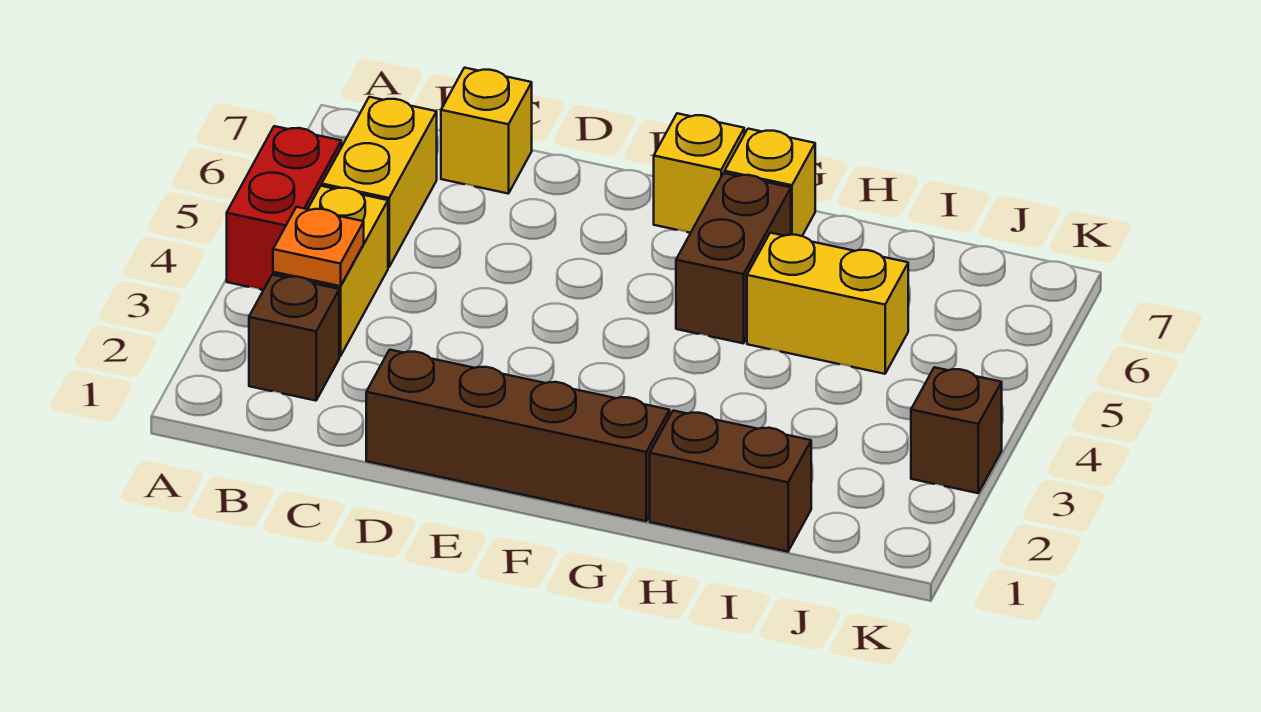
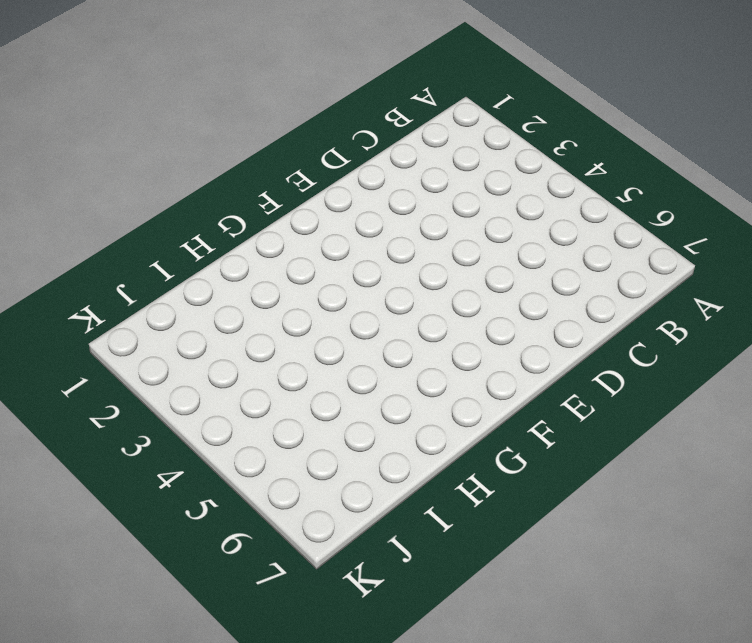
none -> red brick A4:A5 level 1
none -> brown brick B2 level 1
none -> yellow brick B3:B4 level 1

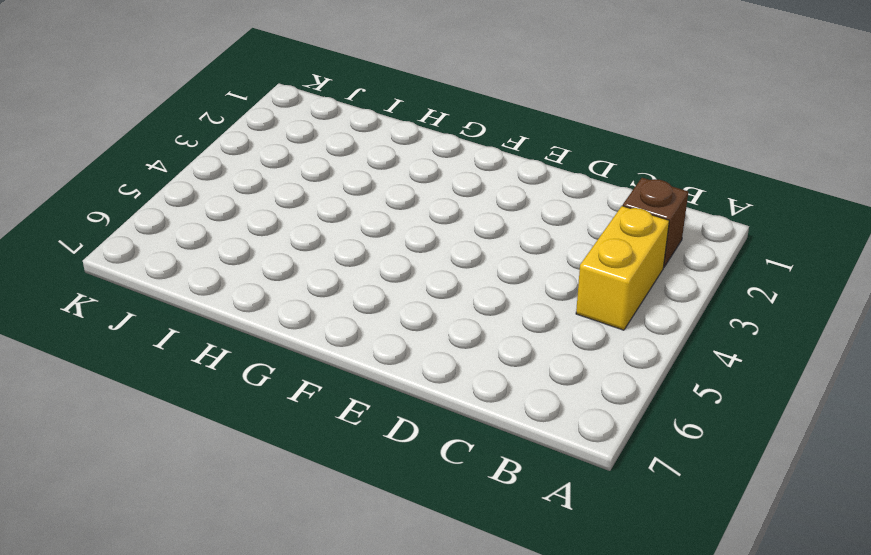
none -> red brick A4:A5 level 1
none -> yellow brick B5:B6 level 1
none -> yellow brick C7 level 1

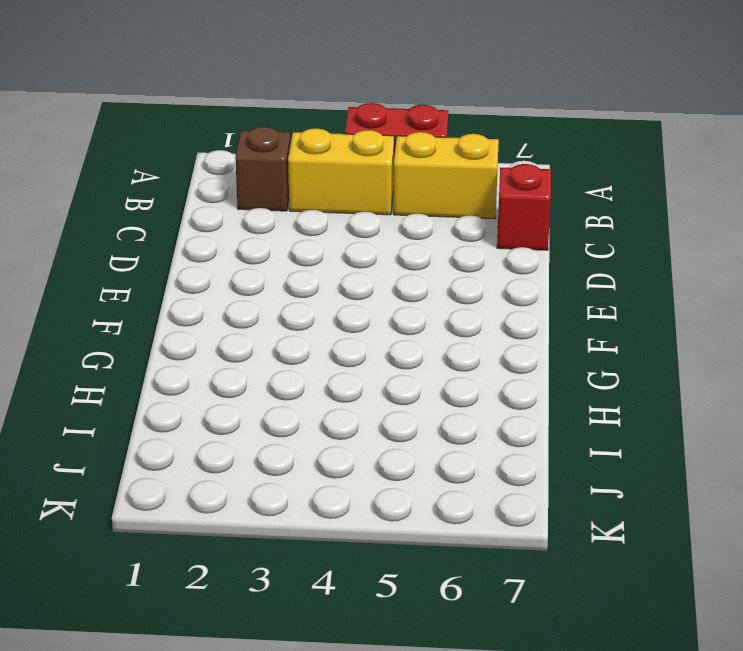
red brick C7 level 1 -> yellow brick C7 level 1
none -> brown brick D1:G1 level 1
none -> yellow brick F7 level 1
none -> brown brick G5:G6 level 1

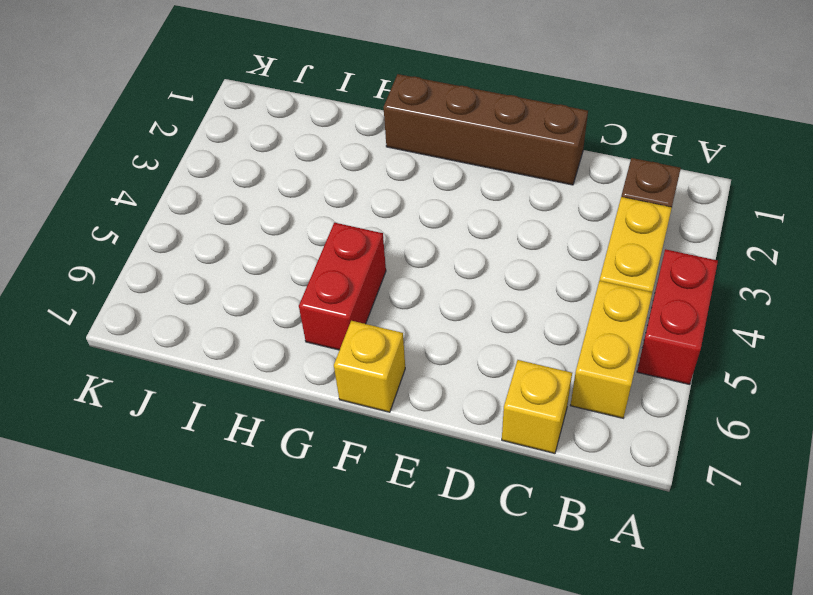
red brick G5:G6 level 1 -> brown brick G5:G6 level 1
none -> yellow brick G7 level 1
none -> brown brick H1:I1 level 1
none -> yellow brick H5:I5 level 1

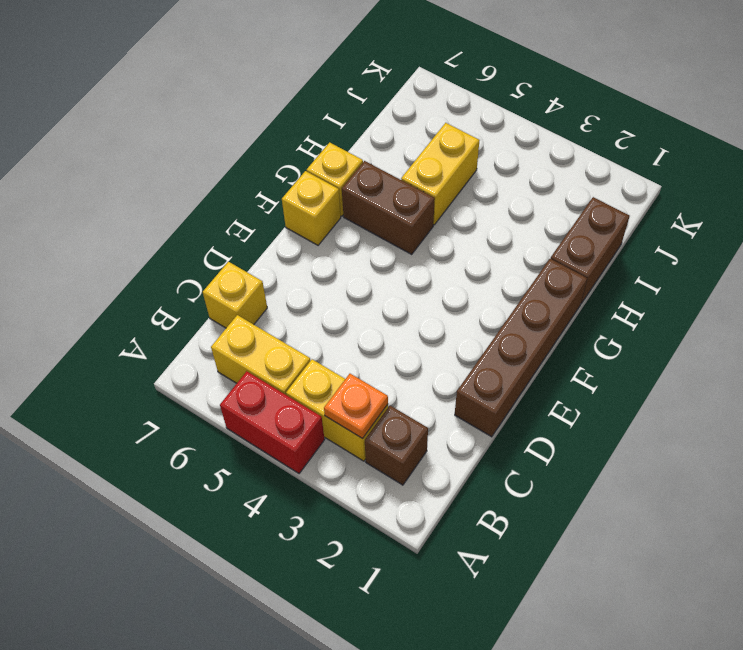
none -> brown brick K3 level 1

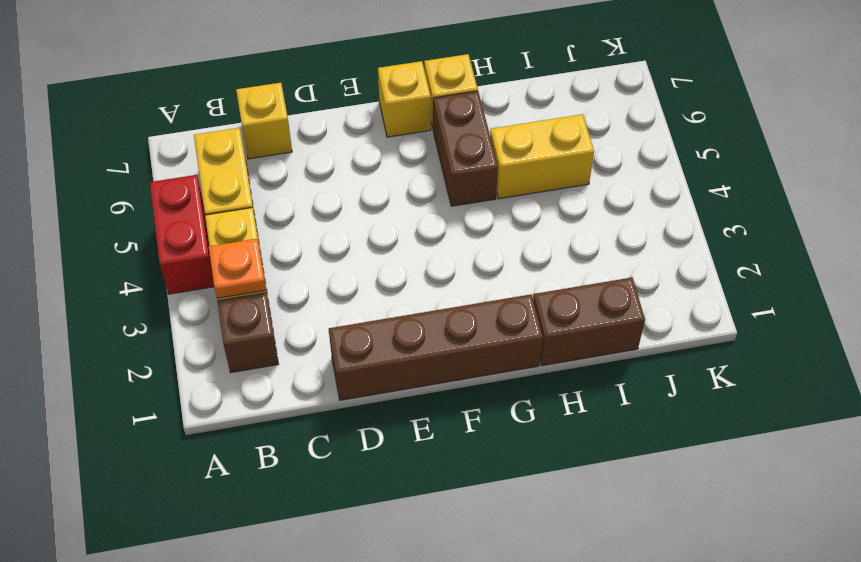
none -> brown brick K3 level 1

